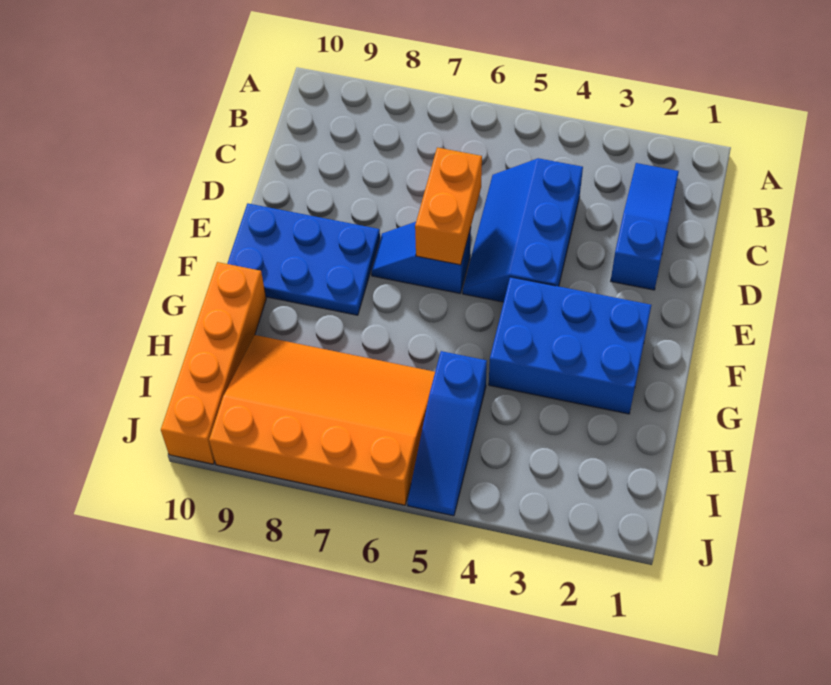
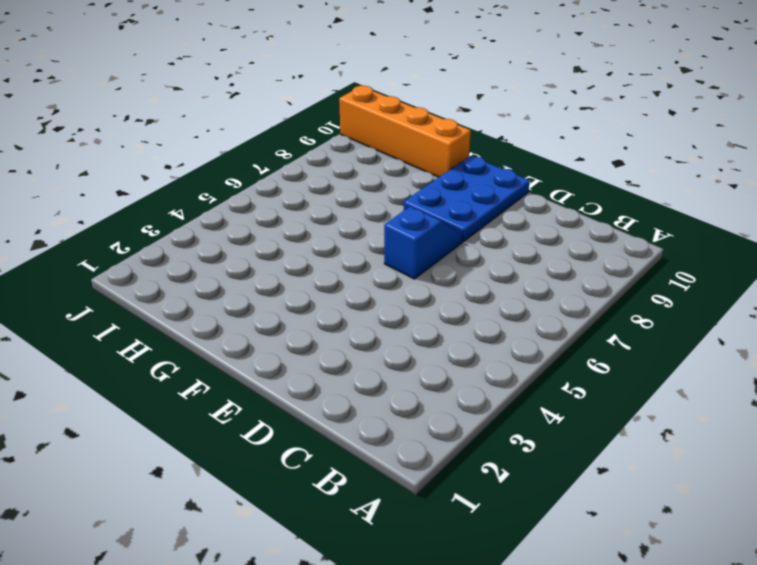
none -> blue slope B2:D2 level 1 top D
none -> blue slope C4:E5 level 1 top 4

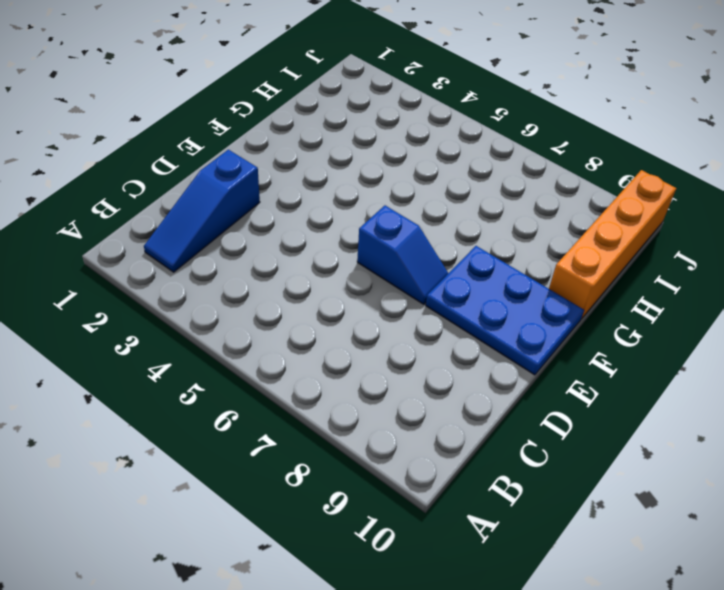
none -> blue slope C4:E5 level 1 top 4
none -> blue brick F2:G4 level 1

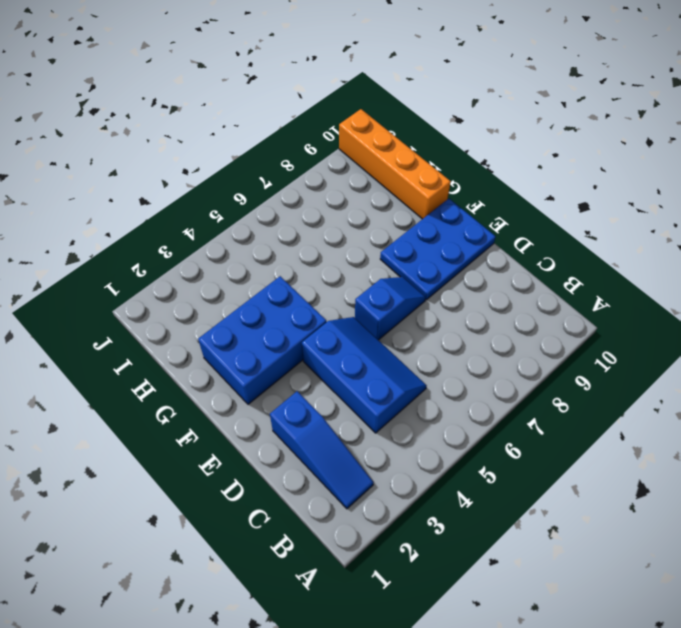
none -> blue slope H5:J5 level 1 top H
none -> orange slope H6:J9 level 1 top J

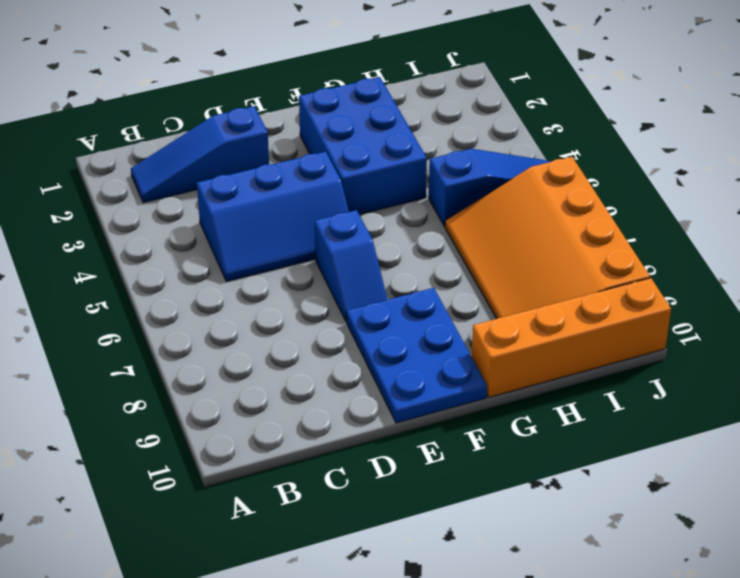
none -> orange brick D6:E6 level 2

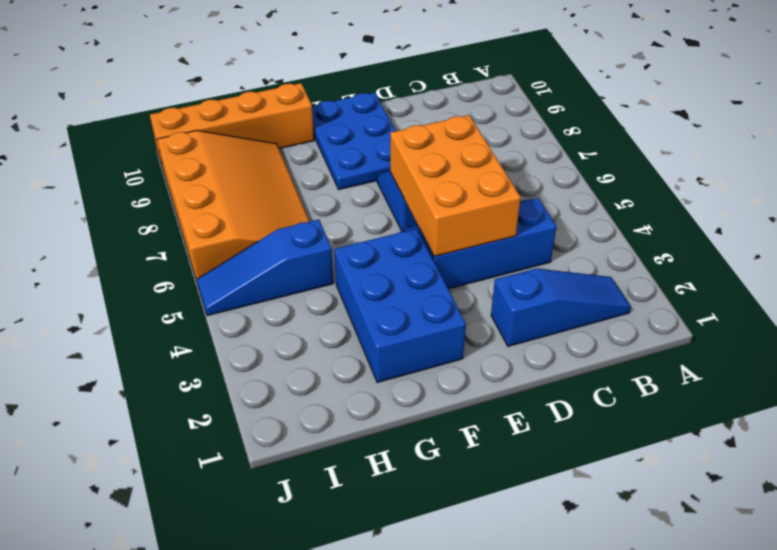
orange brick D4:E6 level 2 -> orange brick D6:E6 level 2

